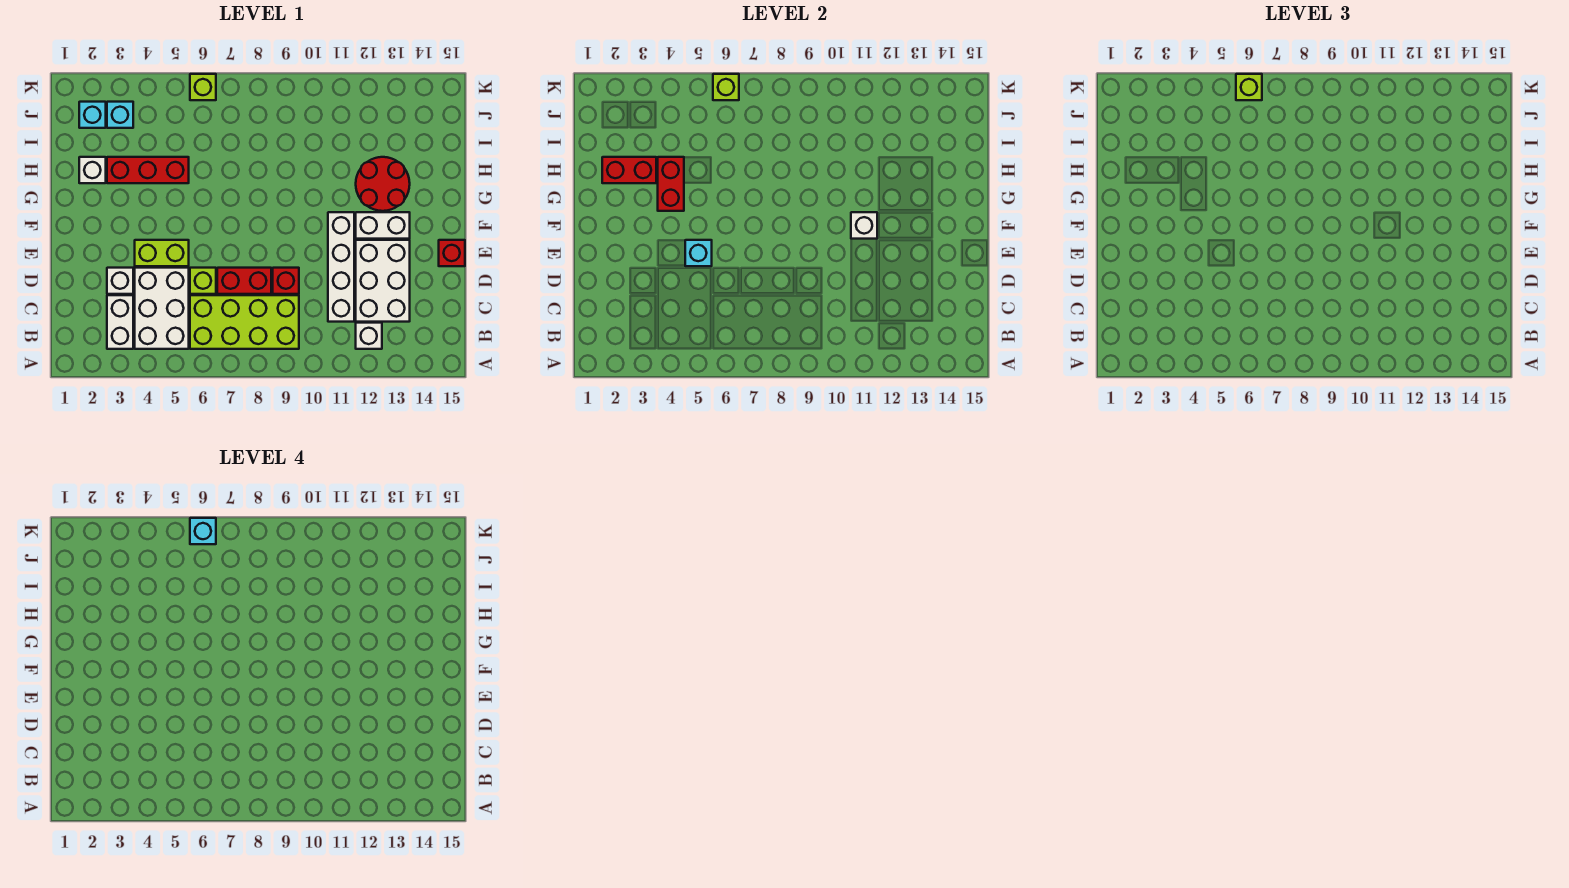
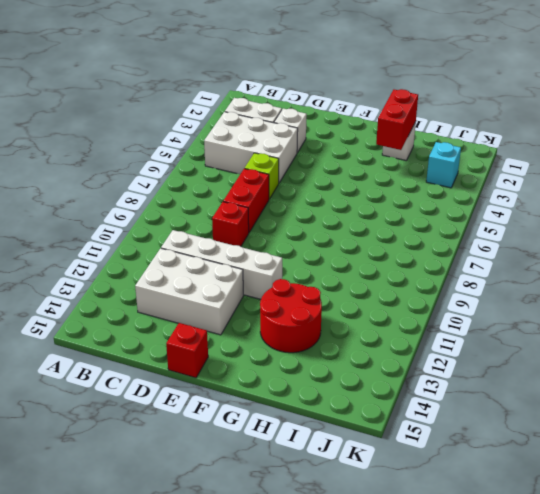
none -> lime brick B6:C9 level 1
none -> white brick B12 level 1
none -> lime brick E4:E5 level 1

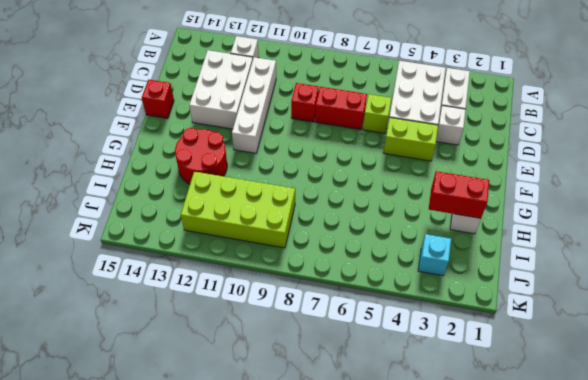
lime brick I9:J12 level 1 -> lime brick B6:C9 level 1
none -> white brick F12:F13 level 1
none -> red brick H3:H5 level 1
none -> cyan brick J2 level 1

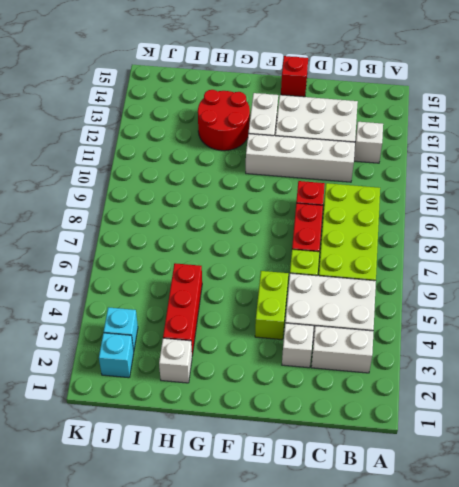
none -> lime brick K6 level 1
none -> cyan brick E5 level 2
none -> white brick F11 level 2

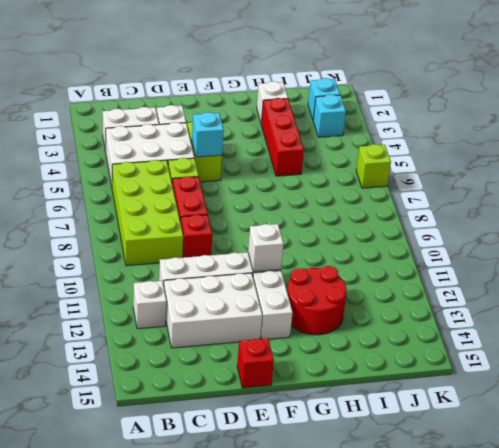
none -> red brick G4:H4 level 2
none -> red brick H2:H3 level 2
none -> lime brick K6 level 2

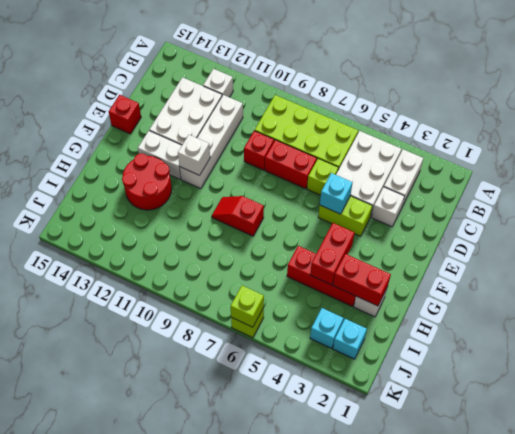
red slope G8:G9 level 1 top 8 -> none
none -> lime brick K6 level 3
none -> cyan brick K6 level 4

